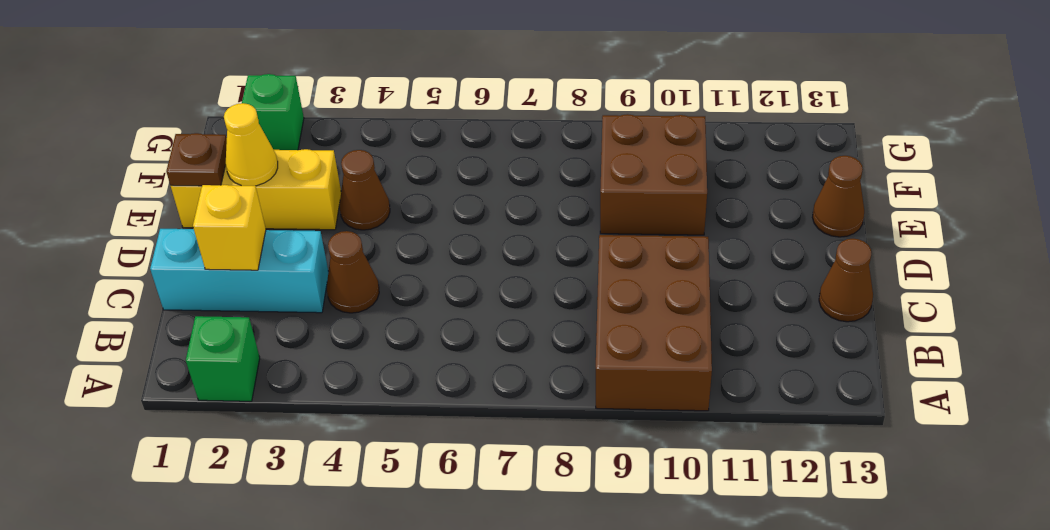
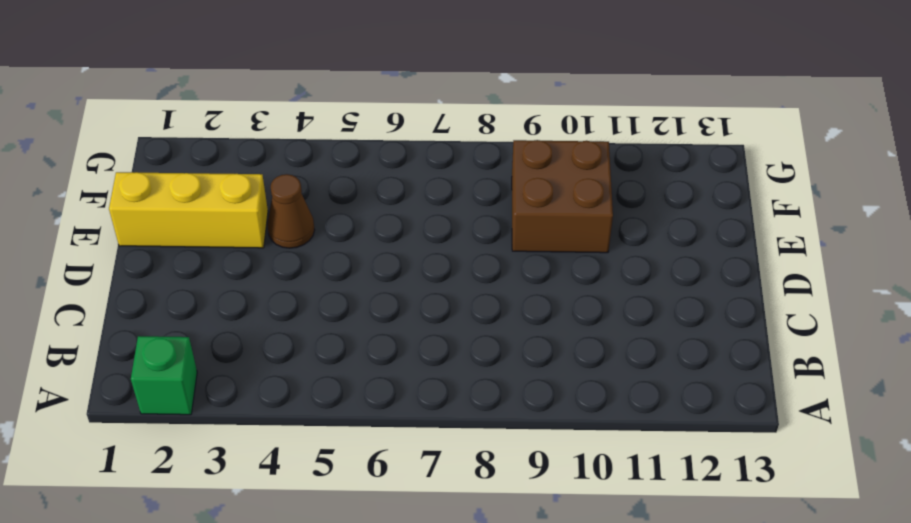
none -> brown brick A9:C10 level 1
none -> cyan brick C1:C3 level 1
none -> brown cone C4 level 1

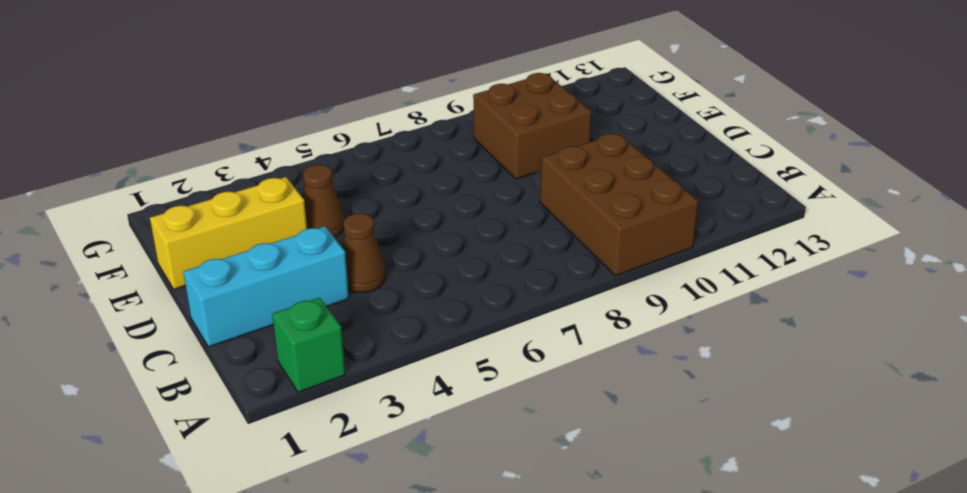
none -> brown cone C13 level 1
none -> brown cone E13 level 1
none -> green brick G2 level 1

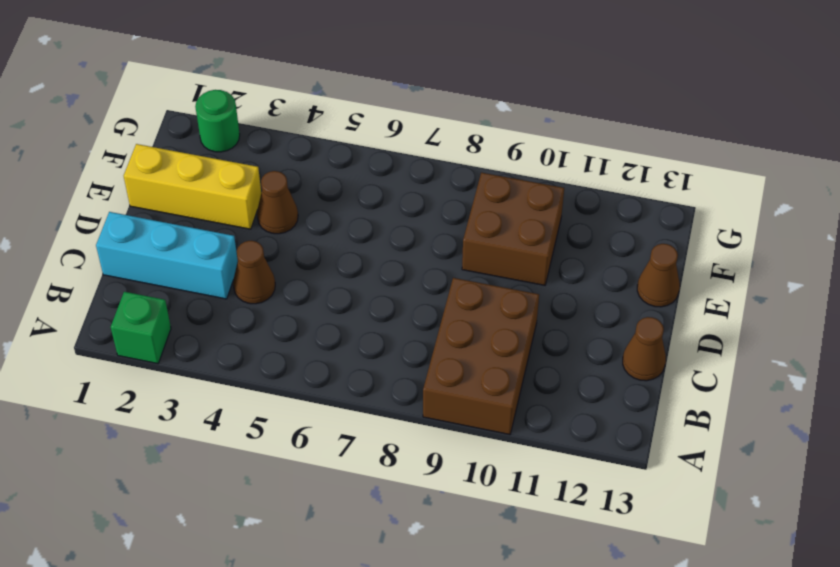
green round brick G2 level 1 -> green brick G2 level 1
none -> yellow brick C2 level 2
none -> brown plate E1 level 2
none -> yellow cone E2 level 2

